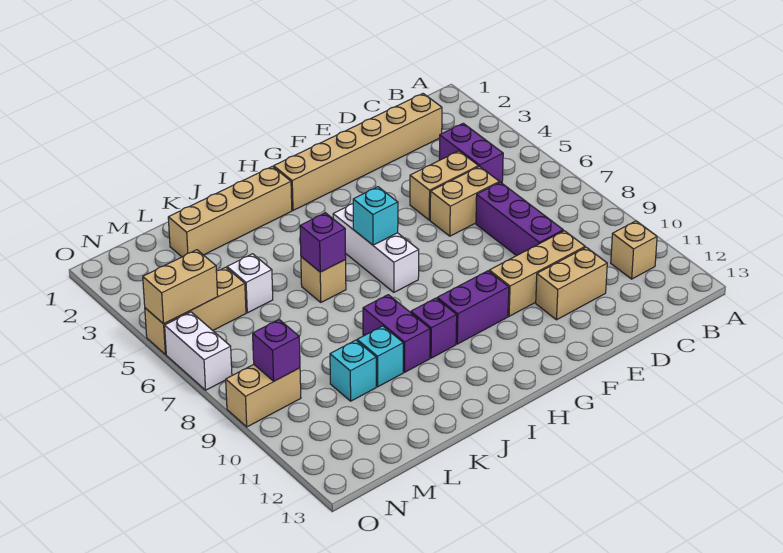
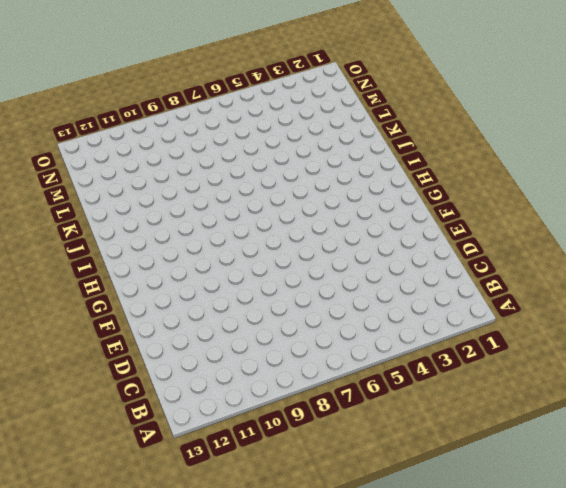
none -> tan brick B11 level 1
none -> tan brick C2:H2 level 1
none -> purple brick C4:C5 level 1

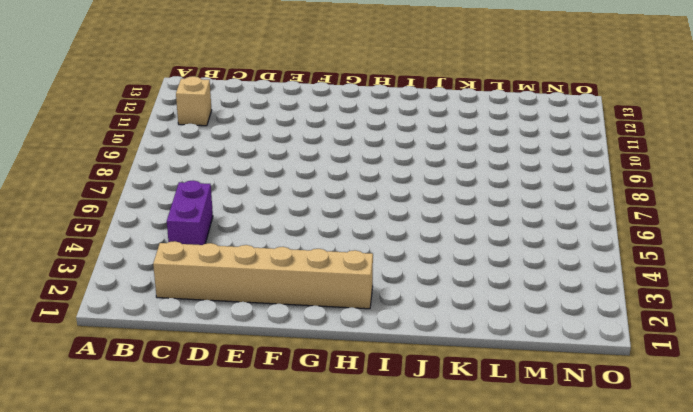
none -> tan brick D5:E5 level 1
none -> tan brick D6:E6 level 1
none -> purple brick D7:D9 level 1

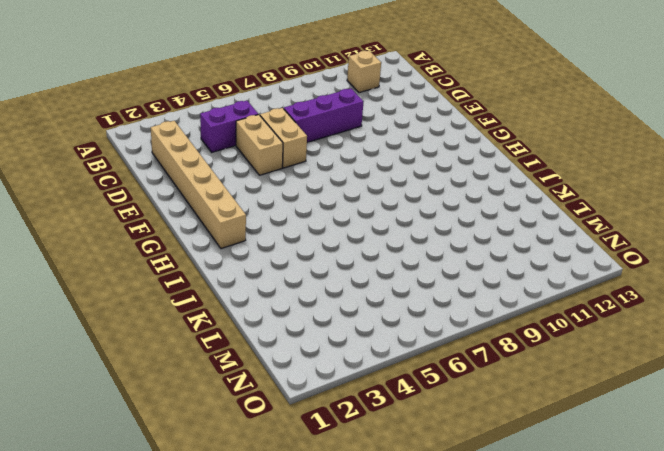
none -> tan brick D10:F10 level 1
none -> tan brick D11:E11 level 1
none -> purple brick G10:H10 level 1

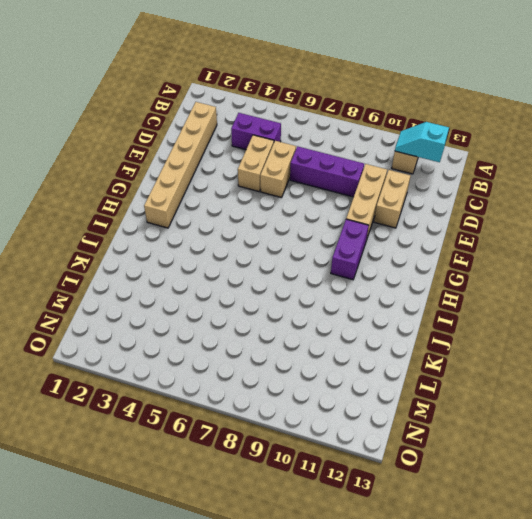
cyan slope B11:B12 level 2 top 12 -> none
none -> white brick H5:H7 level 1
none -> tan brick I2:L2 level 1
none -> purple brick I10 level 1

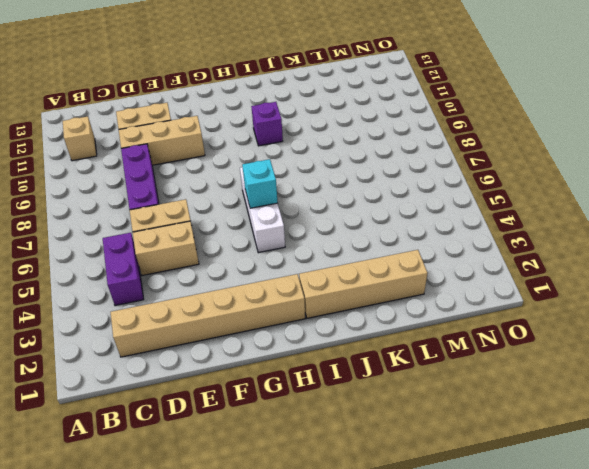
none -> purple brick G10:H10 level 1
none -> tan brick J6 level 1
none -> purple brick J9:J10 level 1

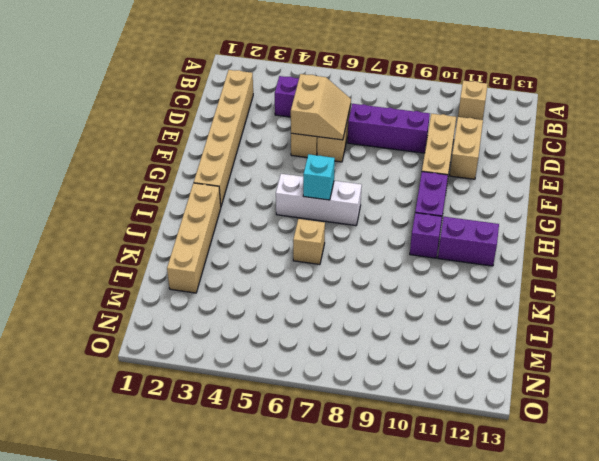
tan slope D5:E6 level 2 top 5 -> none
purple brick I11:I12 level 1 -> purple brick J9:J10 level 1
none -> cyan brick K10 level 1
none -> white brick L5 level 1
none -> cyan brick L10 level 1

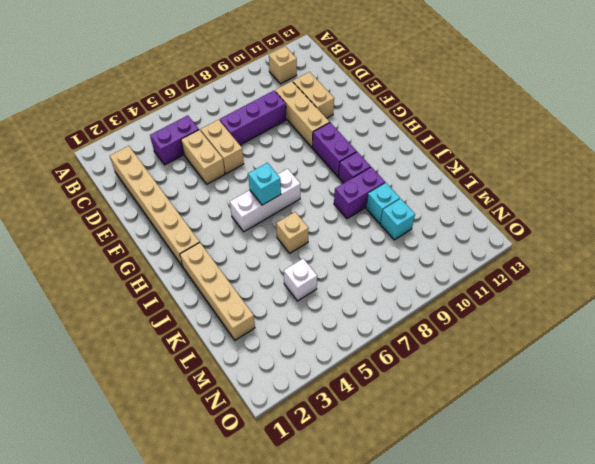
none -> tan brick M5:O5 level 1
none -> tan brick N9:O9 level 1
none -> white brick O6:O7 level 1

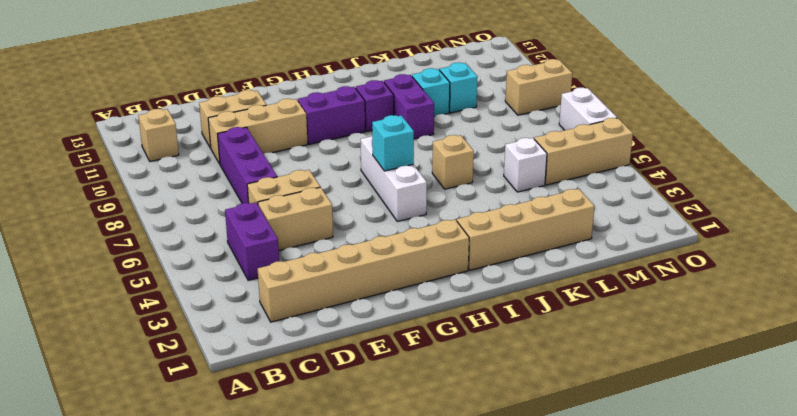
none -> purple brick J6 level 2
none -> tan brick N5:O5 level 2
none -> purple brick N9 level 2

